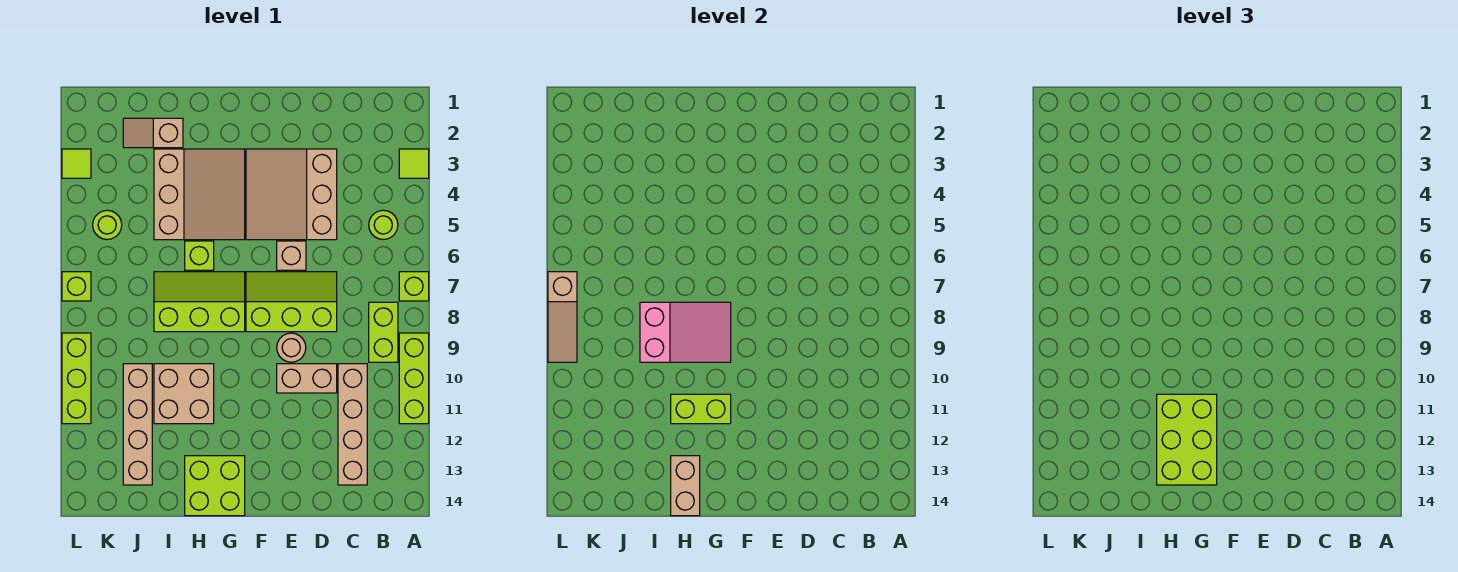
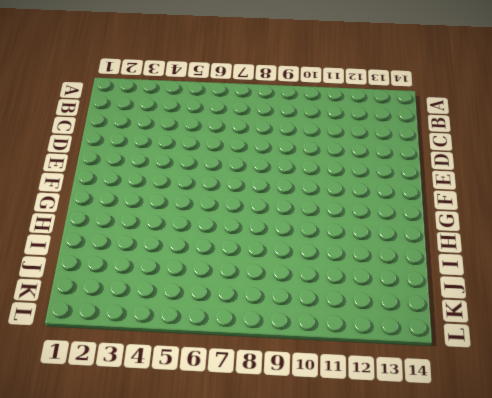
none -> lime tile A3 level 1
none -> lime brick A7 level 1
none -> lime brick A9:A11 level 1

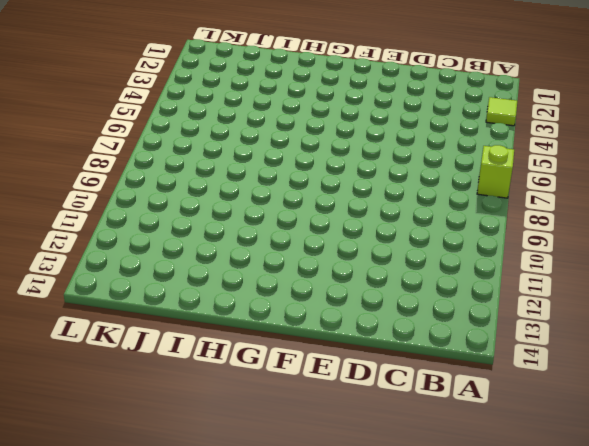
none -> lime brick A9:A11 level 1
none -> lime round brick B5 level 1
none -> lime brick B8:B9 level 1

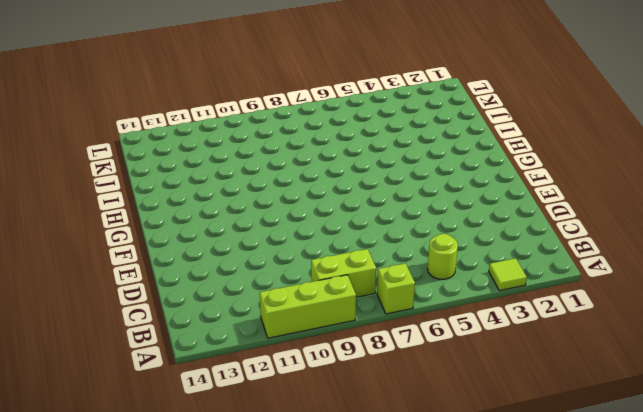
none -> tan brick C10:C13 level 1
none -> tan slope D3:F5 level 1 top D
none -> lime slope D7:F8 level 1 top 8

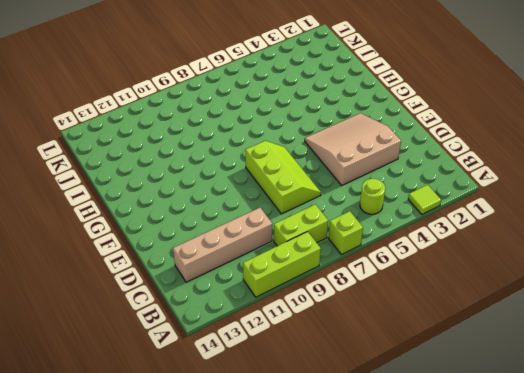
none -> tan brick D10:E10 level 1
none -> tan brick E6 level 1
none -> tan round brick E9 level 1

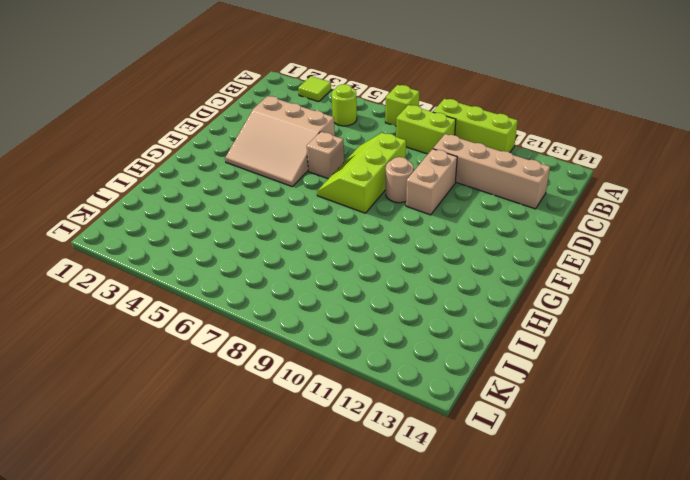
none -> tan slope G3:I5 level 1 top I
none -> lime slope G7:I8 level 1 top 8
none -> lime brick G13:H14 level 1

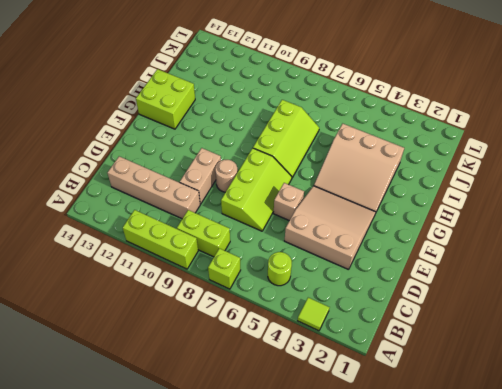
none -> lime brick H6 level 1
none -> tan brick H10:I11 level 1
none -> tan slope I2:J2 level 1 top I

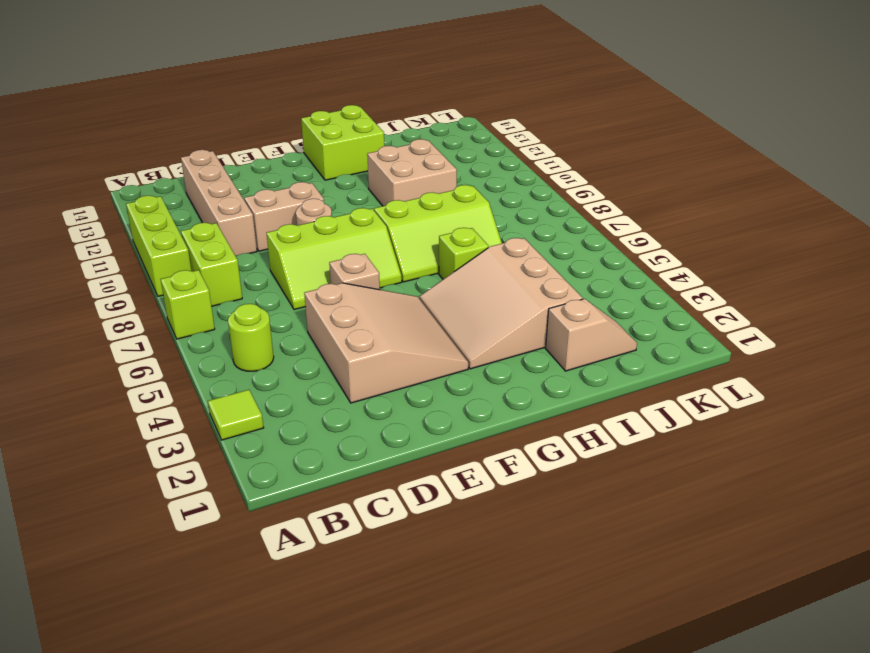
none -> tan brick J10:J13 level 1
none -> lime round brick K5 level 1
none -> lime tile L3 level 1

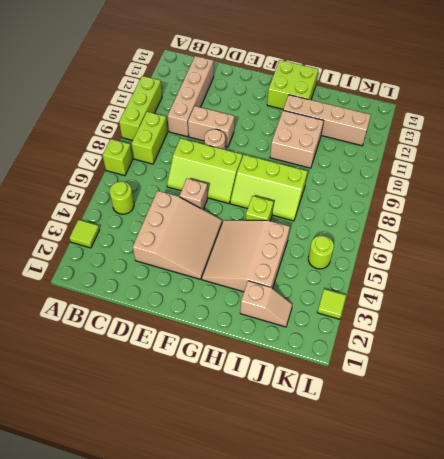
tan brick H12:K12 level 1 -> tan brick J10:J13 level 1
none -> lime brick L7 level 1
none -> lime brick L9:L11 level 1
none -> pink slope G8:I9 level 2 top I

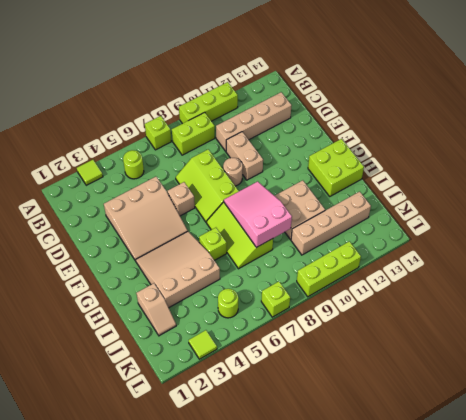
none -> lime brick G11:H11 level 2
none -> tan brick H13:H14 level 2
none -> tan slope L7:L9 level 2 top 7

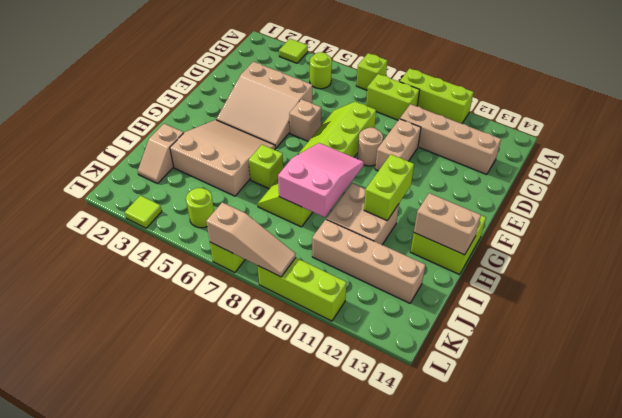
none -> lime brick G11:H13 level 3

